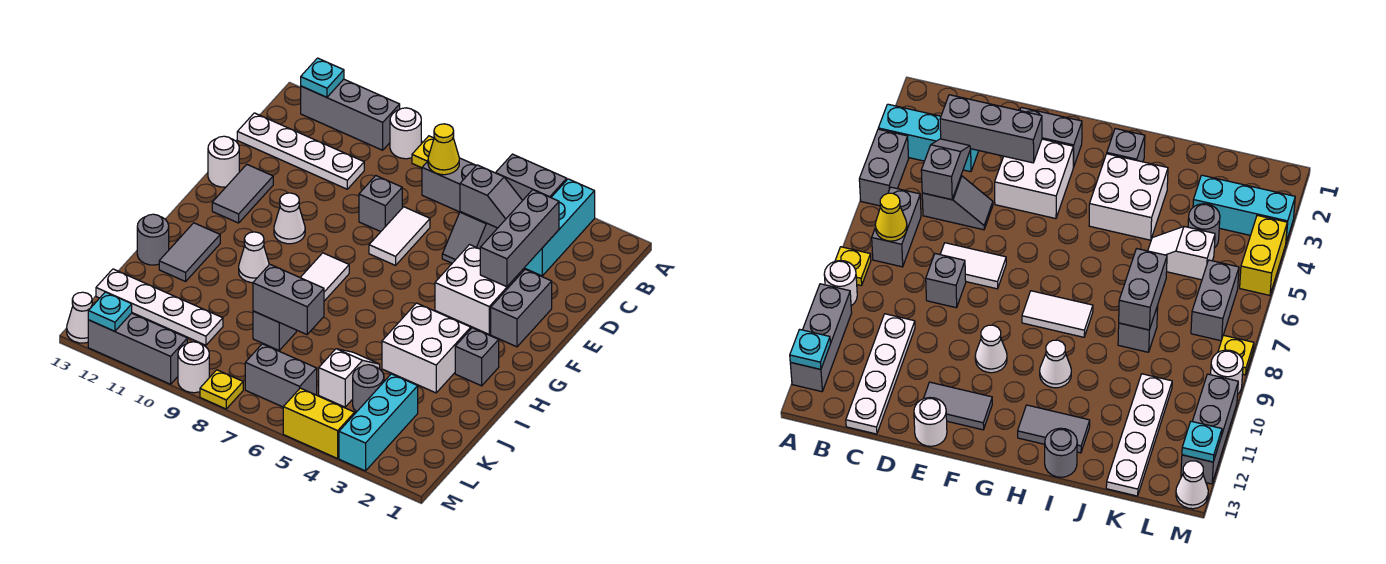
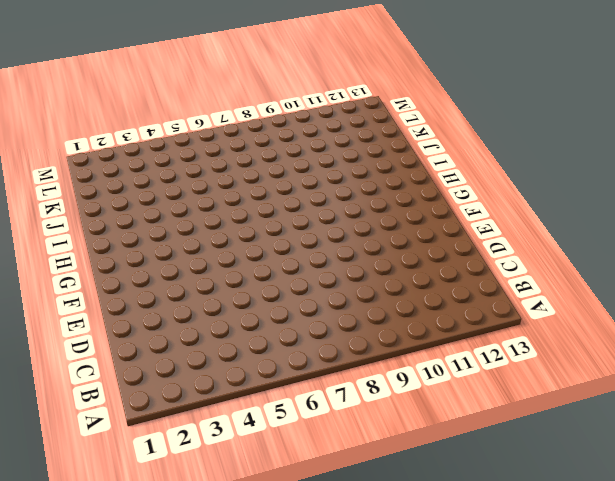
none -> cyan brick A3:C3 level 1
none -> grey brick A4:A5 level 1
none -> yellow plate A8 level 1
none -> white round brick A9 level 1

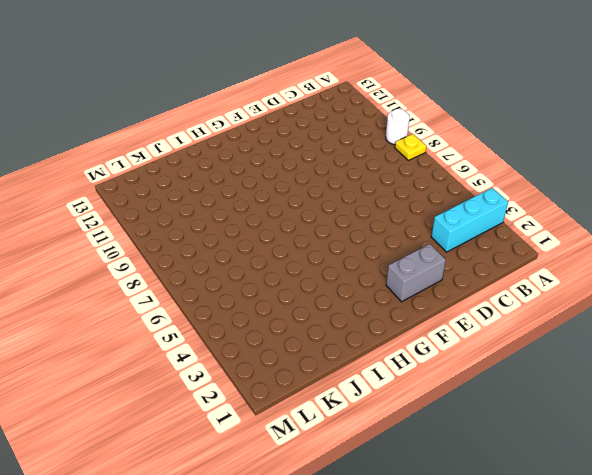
none -> grey brick A4:A5 level 1
none -> grey brick A10:A12 level 1
none -> grey brick B6:B7 level 1
none -> grey slope C5:D5 level 1 top C

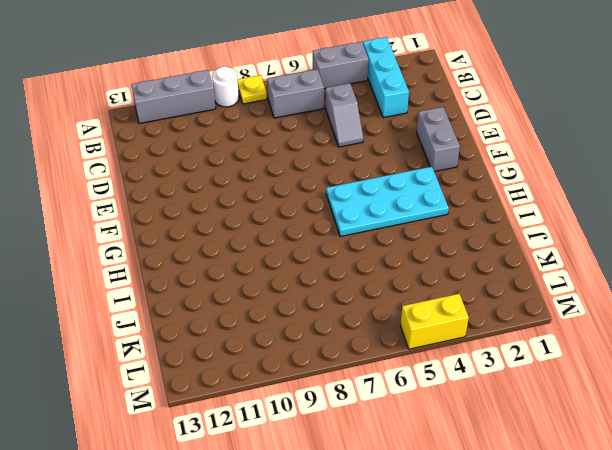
cyan plate G3:H6 level 1 -> white brick H3:I4 level 1
none -> white plate C10:C13 level 1
none -> white tile D7:E7 level 1
none -> grey brick D8 level 1
none -> white brick E3:F4 level 1

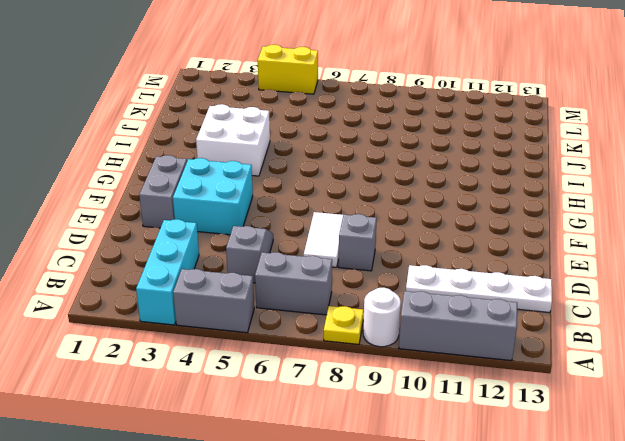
cyan brick E3:F4 level 1 -> white brick E3:F4 level 1
none -> grey tile E12:F12 level 1
none -> white round brick E13 level 1
none -> white cone F10 level 1
none -> white tile G8:H8 level 1

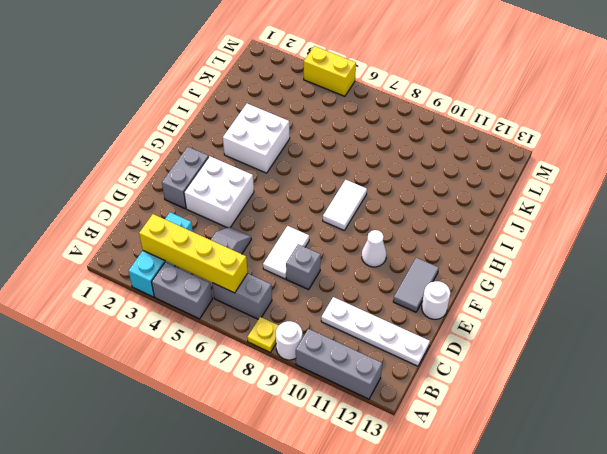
yellow brick B3:B6 level 2 -> none
none -> grey brick H2 level 1
none -> white cone H10 level 1
none -> grey tile H12:I12 level 1
none -> grey round brick I13 level 1

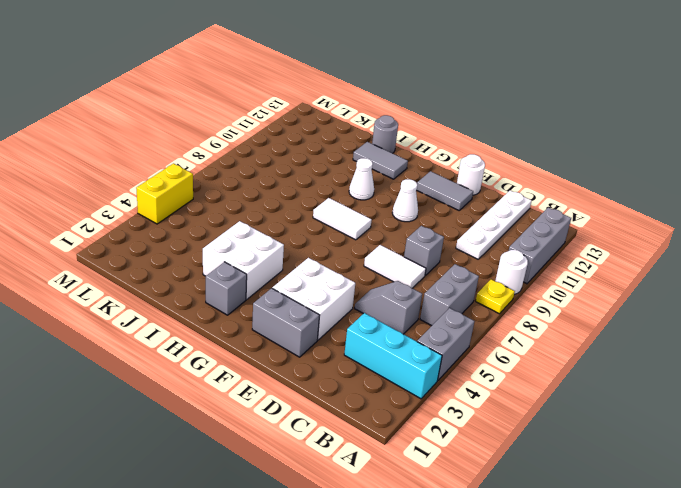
none -> white slope J5:K5 level 1 top K
none -> grey brick J8 level 1
none -> cyan brick K3:M3 level 1
none -> grey round brick K4 level 1

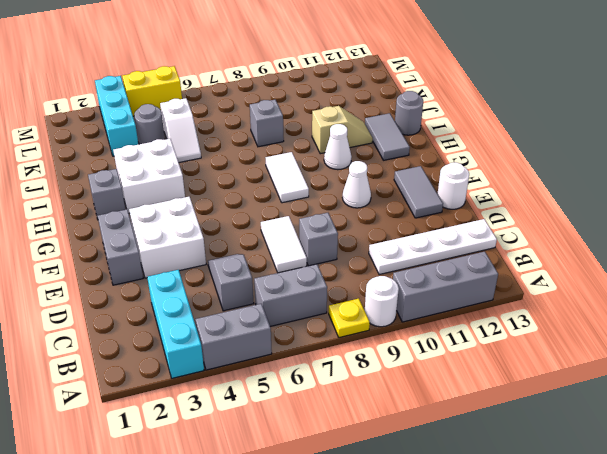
tan slope I10:I11 level 1 top 10 -> none
none -> white plate K10:K13 level 1
none -> grey brick L6:L7 level 1
none -> yellow plate M8 level 1
none -> white round brick M9 level 1

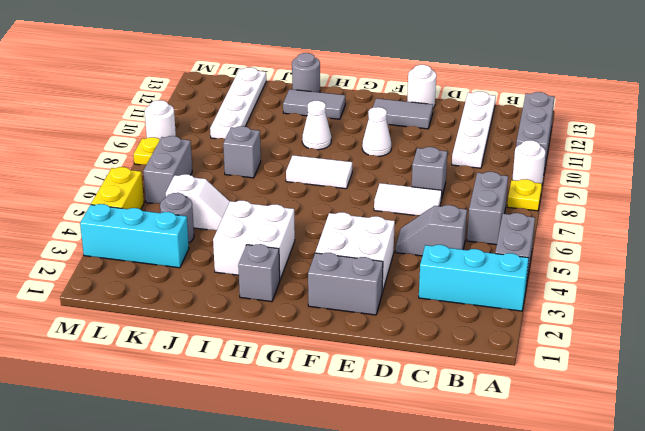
none -> grey brick M10:M12 level 1
none -> white cone M13 level 1
none -> cyan plate A12 level 2
none -> yellow cone B7 level 2

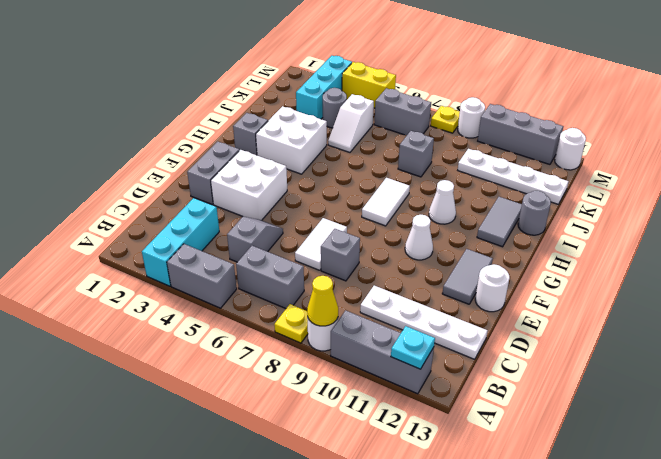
yellow cone A9 level 2 -> yellow cone B7 level 2
white round brick M13 level 1 -> white cone M13 level 1
none -> grey brick C3:E3 level 2
none -> grey slope C4:C5 level 2 top 5
none -> grey brick J7:J8 level 2
none -> cyan plate M12 level 2

